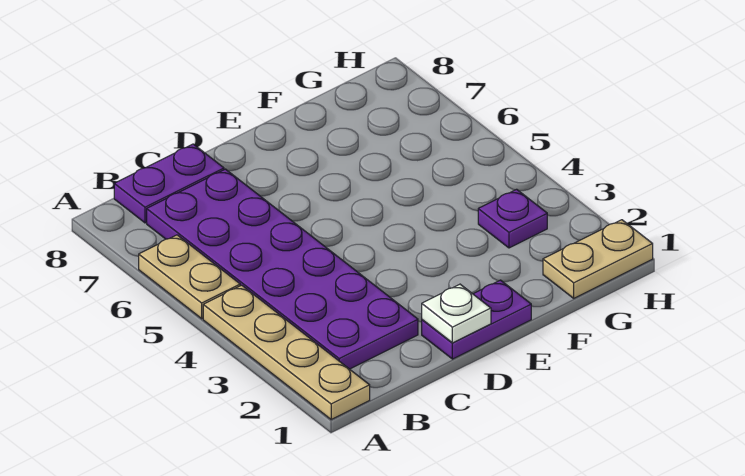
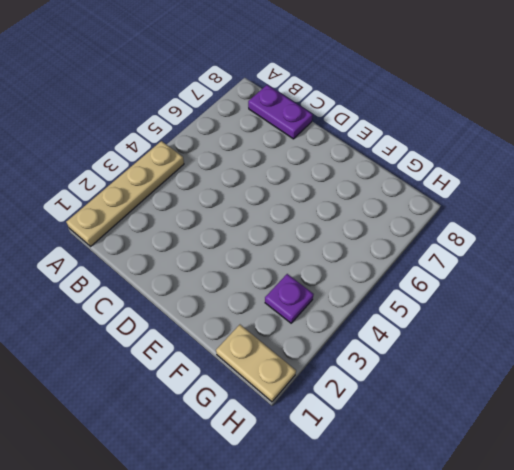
none -> tan plate A5:A6 level 1
none -> purple plate B2:C7 level 1

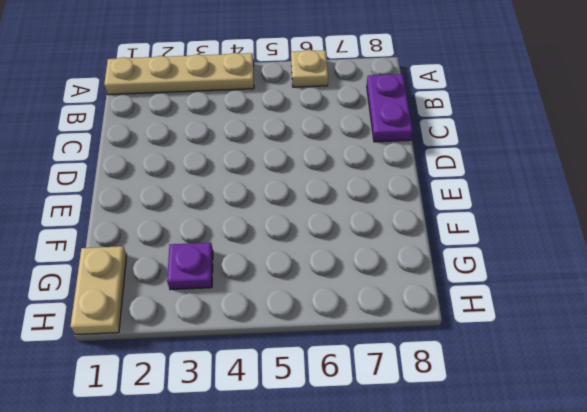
tan plate A6 level 1 -> tan plate A5:A6 level 1
none -> purple plate B2:C7 level 1
none -> purple plate D1:E1 level 1

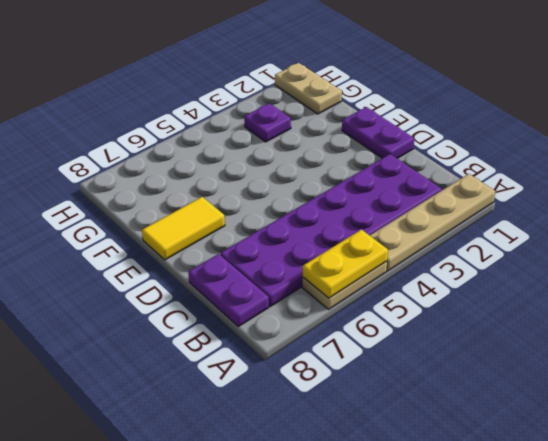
yellow plate A5:A6 level 2 -> none
yellow tile E7:E8 level 1 -> none
none -> white plate D1 level 2

